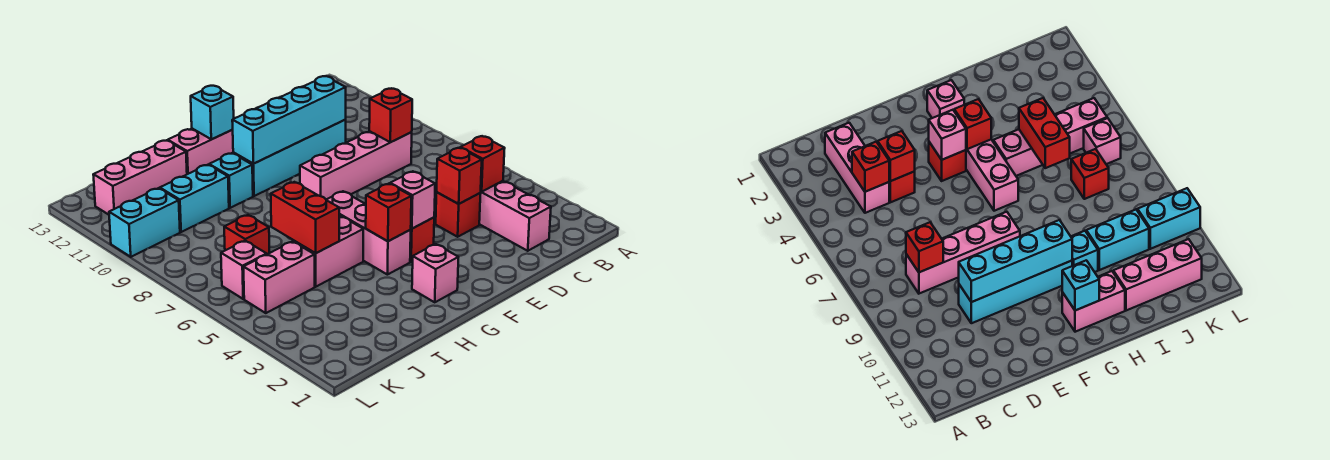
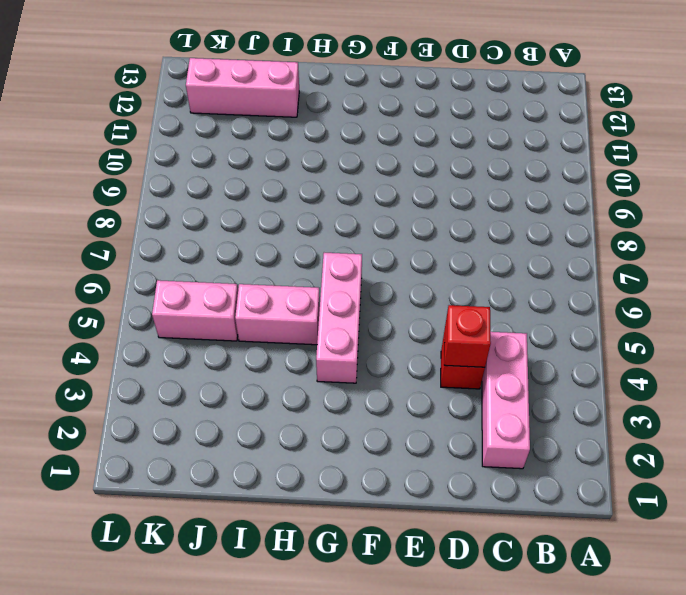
none -> pink brick C8:F8 level 1
none -> cyan brick D10:G10 level 1
none -> red brick F4 level 1

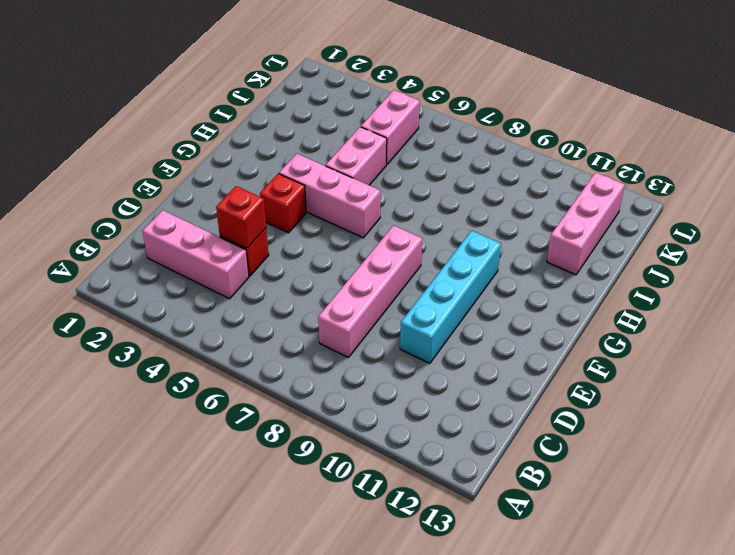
none -> pink brick G2 level 1
none -> pink brick G12:H12 level 1
none -> cyan brick H10 level 1

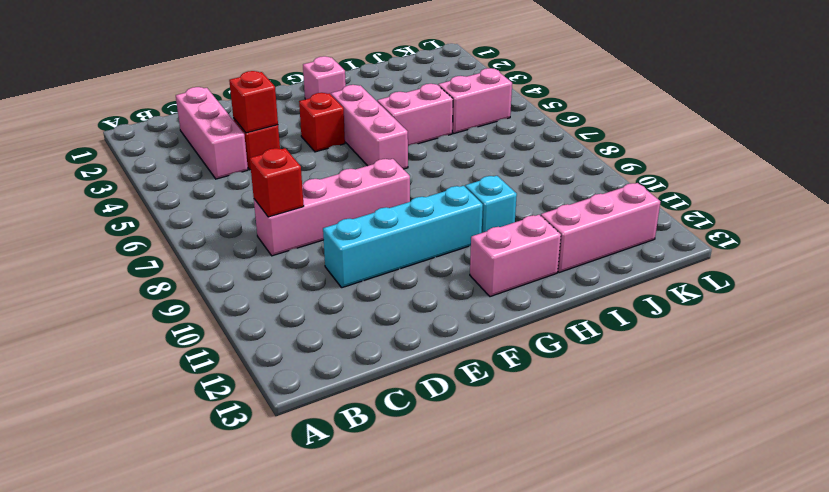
none -> cyan brick I10:J10 level 1
none -> red brick J7 level 1
none -> pink brick K6 level 1

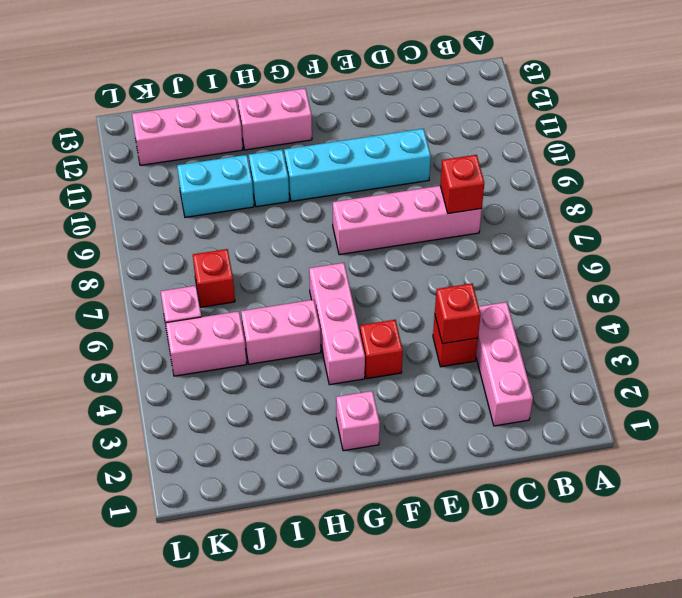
none -> cyan brick K10:L10 level 1
none -> red brick C4 level 2
none -> cyan brick D10:G10 level 2

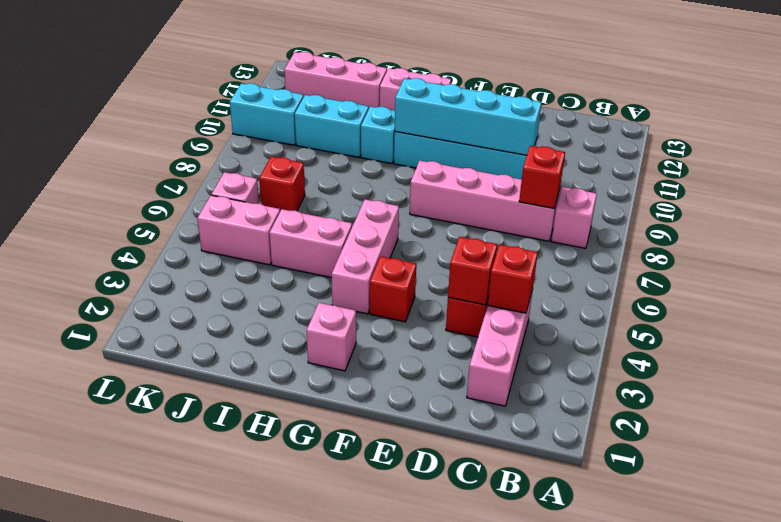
pink brick B8 level 1 -> pink brick F4 level 2
none -> red brick G4 level 2
none -> cyan brick G12 level 2
none -> red brick I5:I6 level 2

